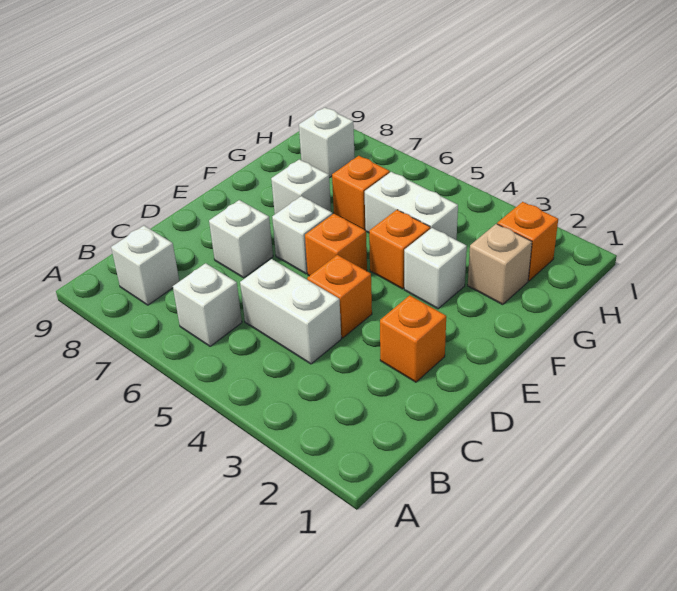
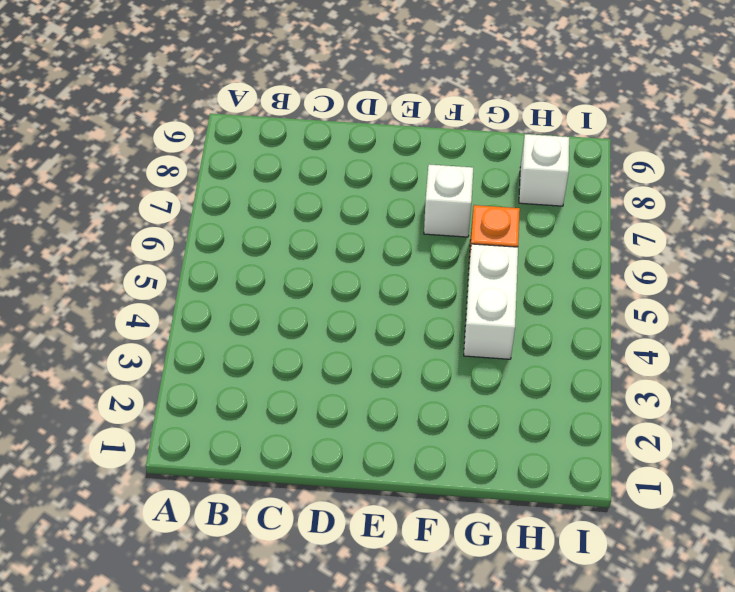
none -> white brick B6 level 1
none -> white brick B8 level 1
none -> white brick C4:C5 level 1

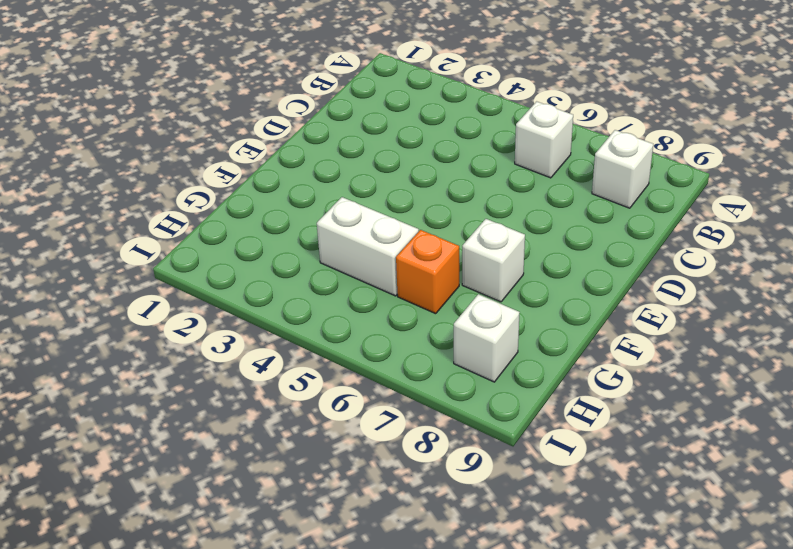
none -> white brick C4:C5 level 1
none -> orange brick D2 level 1
none -> orange brick D4 level 1

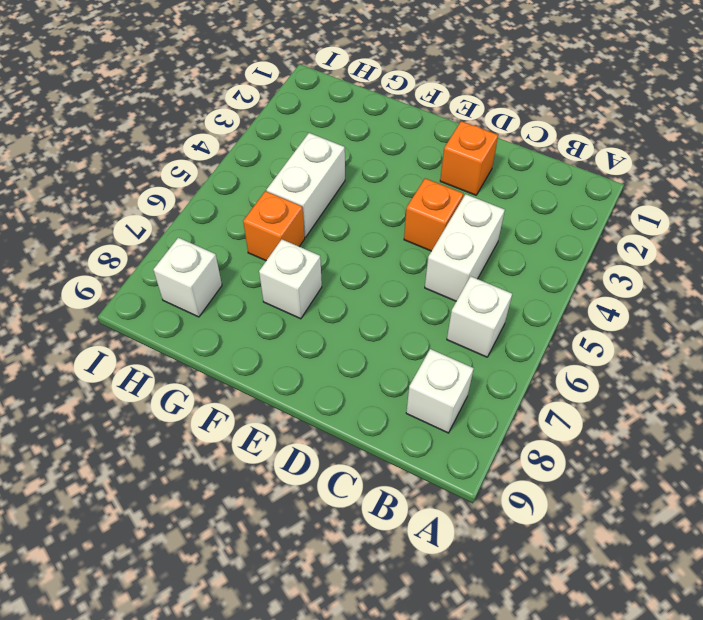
none -> white brick D7 level 1
none -> orange brick E5 level 1
none -> white brick E6 level 1

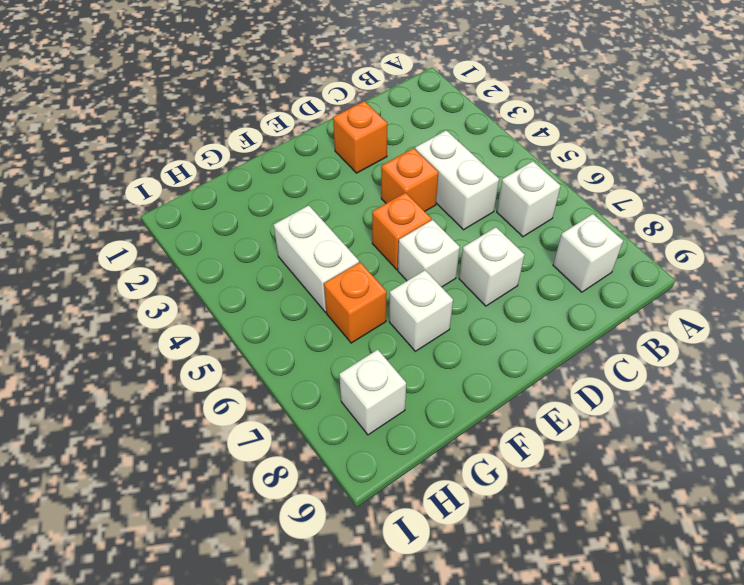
none -> white brick F3 level 1
none -> orange brick F4 level 1
none -> tan brick G2 level 1

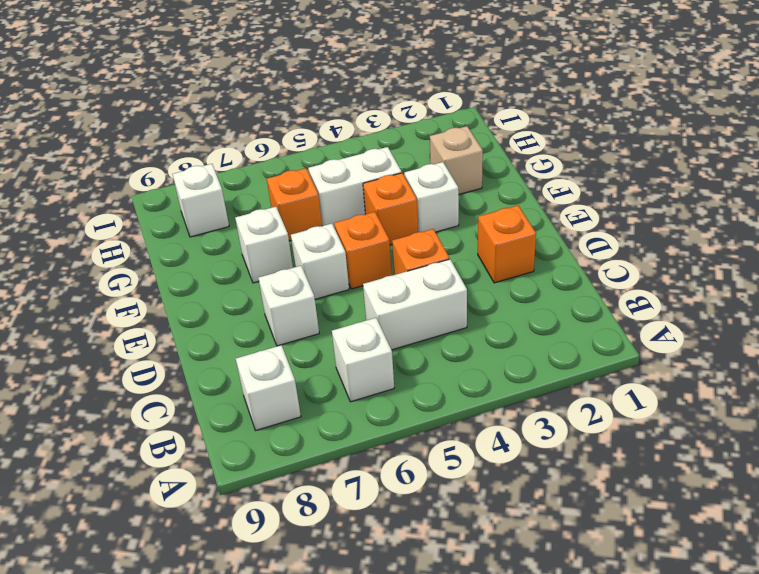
none -> orange brick H2 level 1

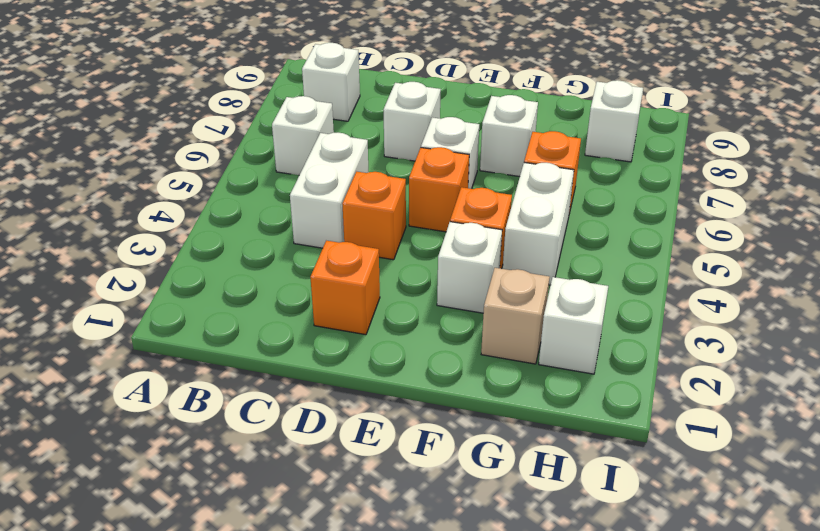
white brick H2 level 1 -> orange brick H2 level 1

